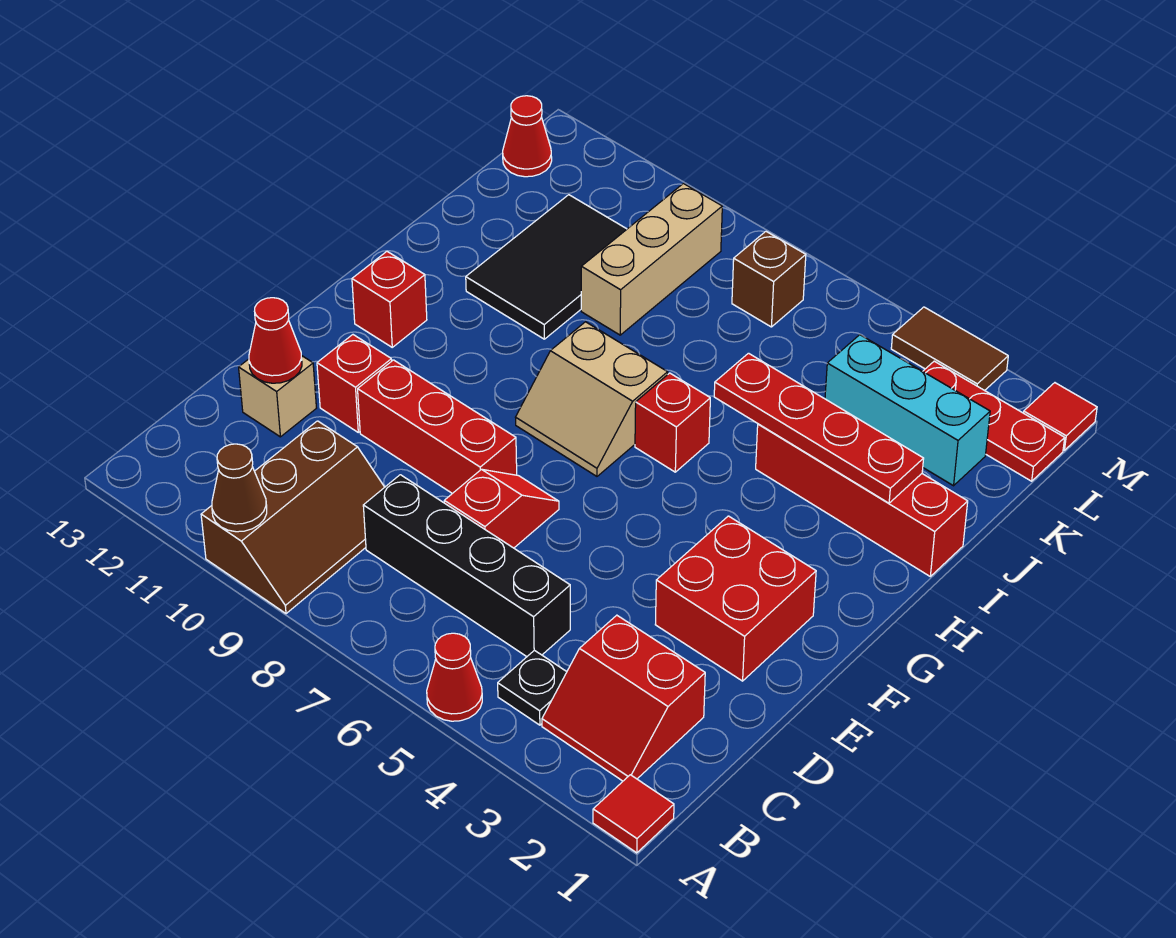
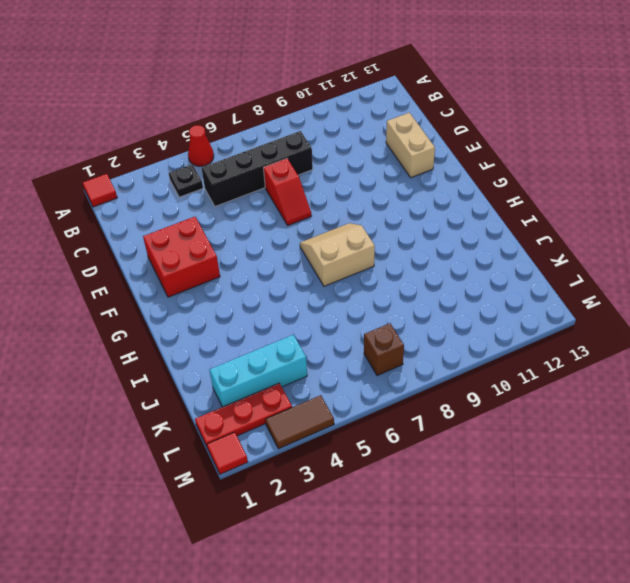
tan brick D12:E12 level 1 -> tan brick D12 level 1
none -> brown slope A9:C10 level 1 top 10
none -> red slope B2:C3 level 1 top C
none -> red brick E8:E10 level 1

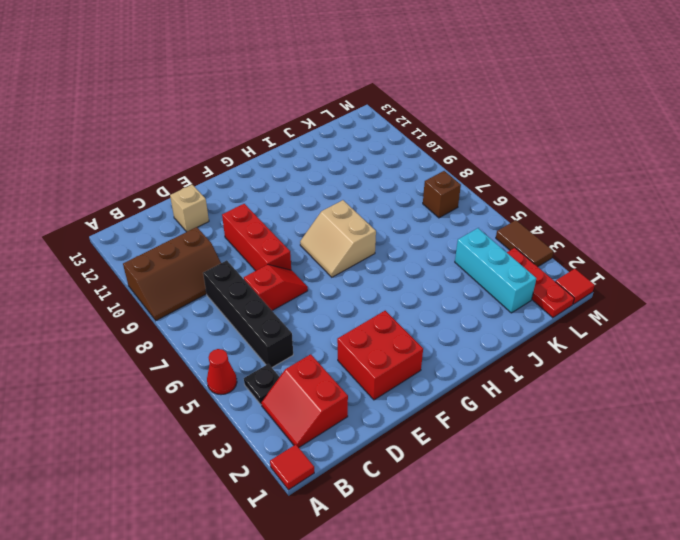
none -> red brick E11 level 1
none -> red brick G12 level 1
none -> red brick H6 level 1

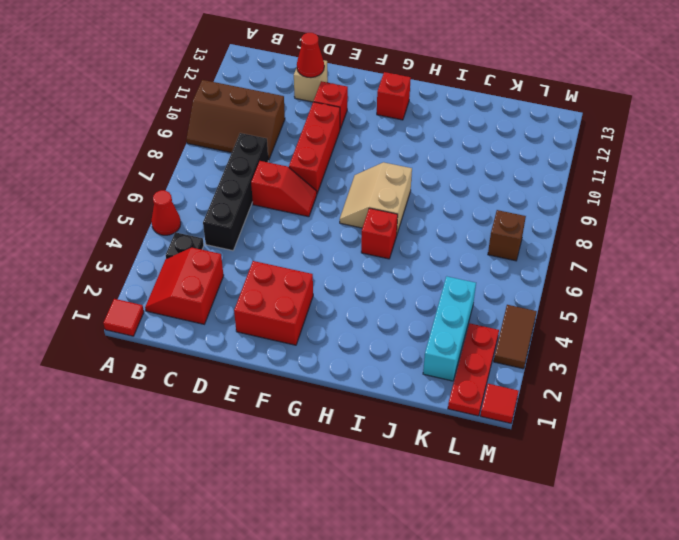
none -> red brick I1:I4 level 1
none -> black tile I10:K11 level 1
none -> tan brick J9:L9 level 1

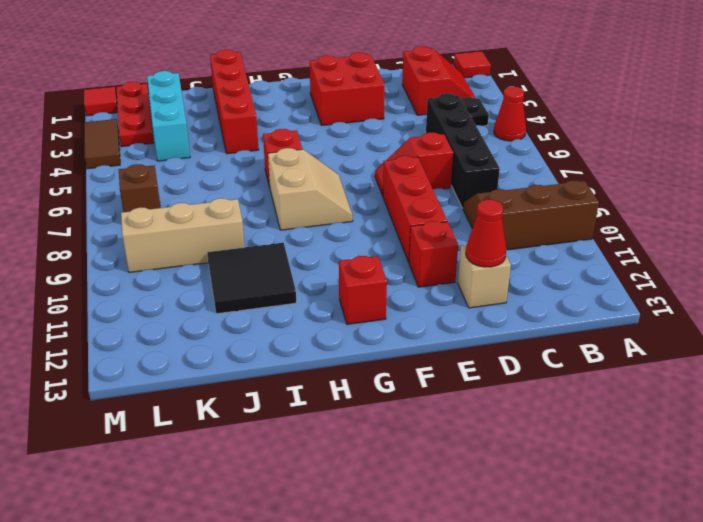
black tile I10:J11 level 1 -> black tile I10:K11 level 1
none -> red cone L13 level 1
none -> brown cone A10 level 2
none -> red plate I2:I5 level 2

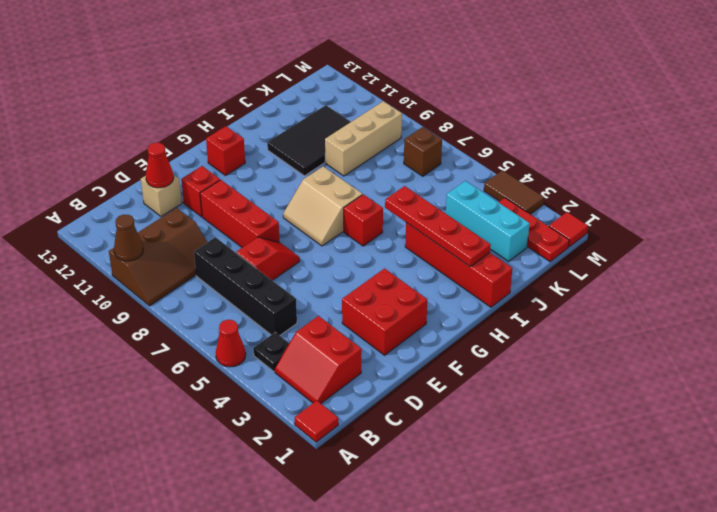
none -> red cone L13 level 1

